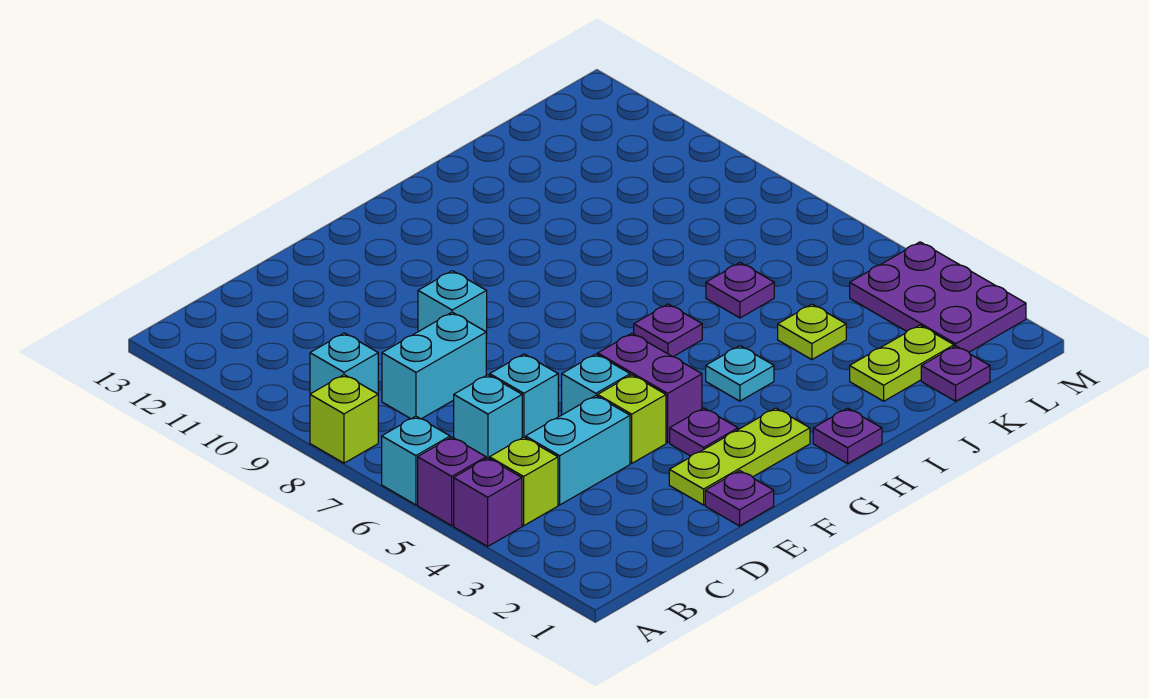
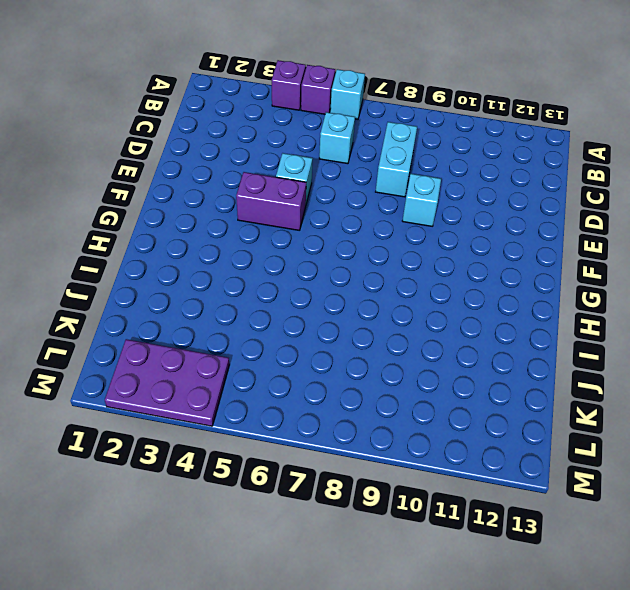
none -> lime brick A8 level 1
none -> lime brick B4 level 1
none -> cyan brick B9 level 1

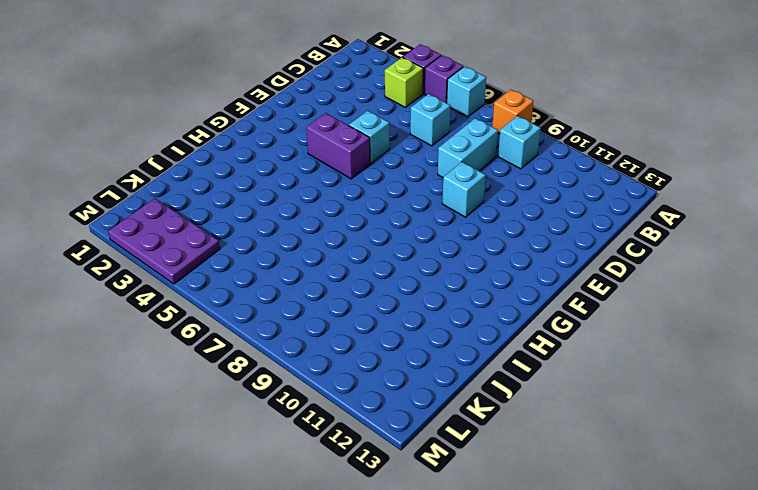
orange brick A8 level 1 -> lime brick A8 level 1
none -> cyan brick C4:D4 level 1
none -> cyan brick D6 level 1
none -> purple plate E1 level 1

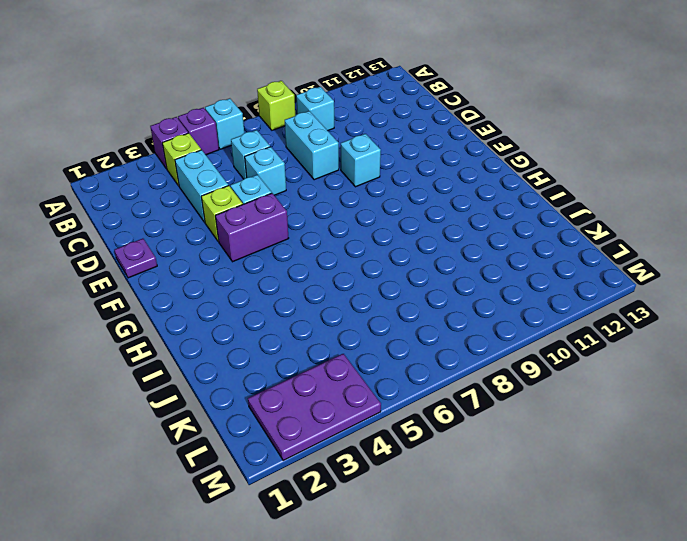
none -> lime plate E2:G2 level 1
none -> purple plate F3 level 1
none -> purple plate H1 level 1

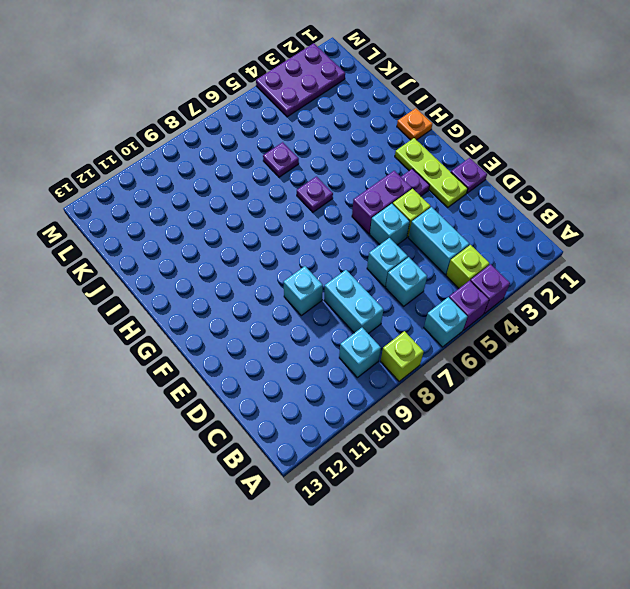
orange plate H1 level 1 -> purple plate H1 level 1
none -> cyan plate H4 level 1
none -> lime plate J2:K2 level 1
none -> lime plate J4 level 1

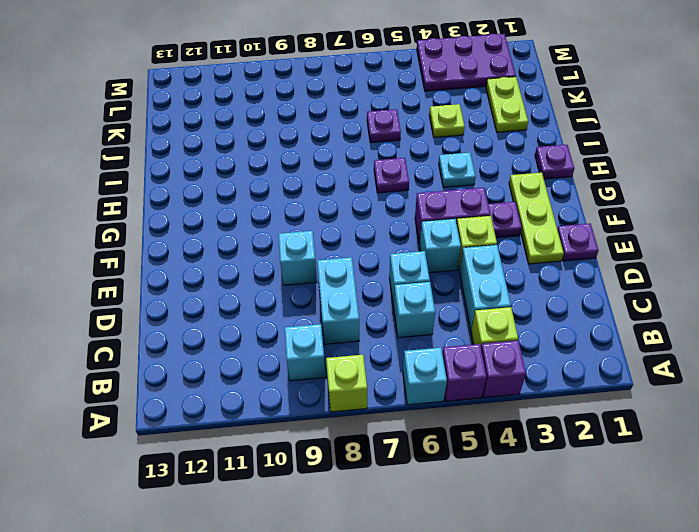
none -> purple plate K1 level 1

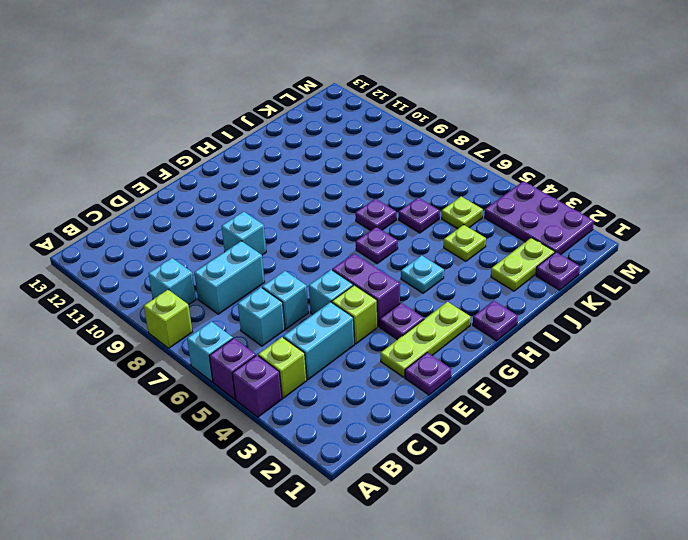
purple plate I7 level 1 -> none
lime plate K5 level 1 -> none

